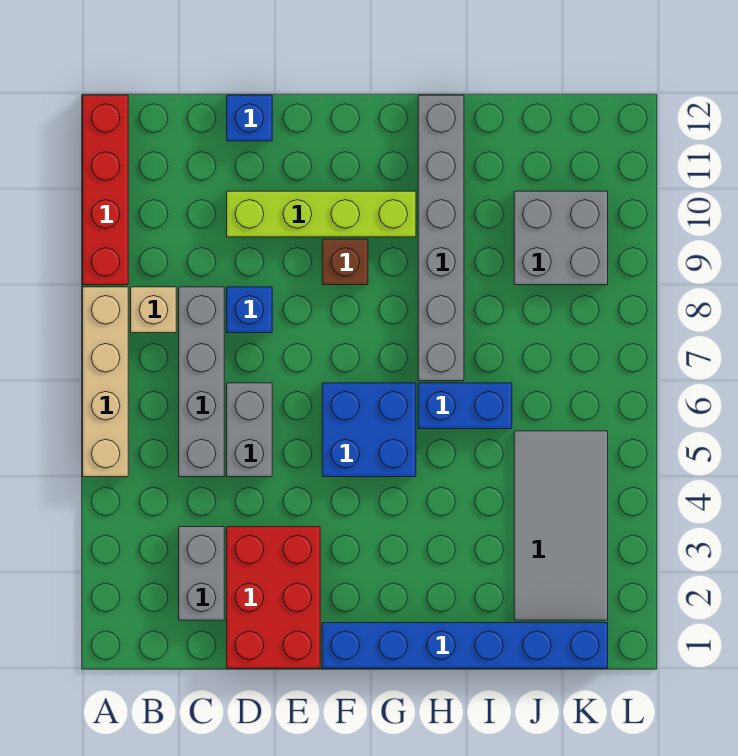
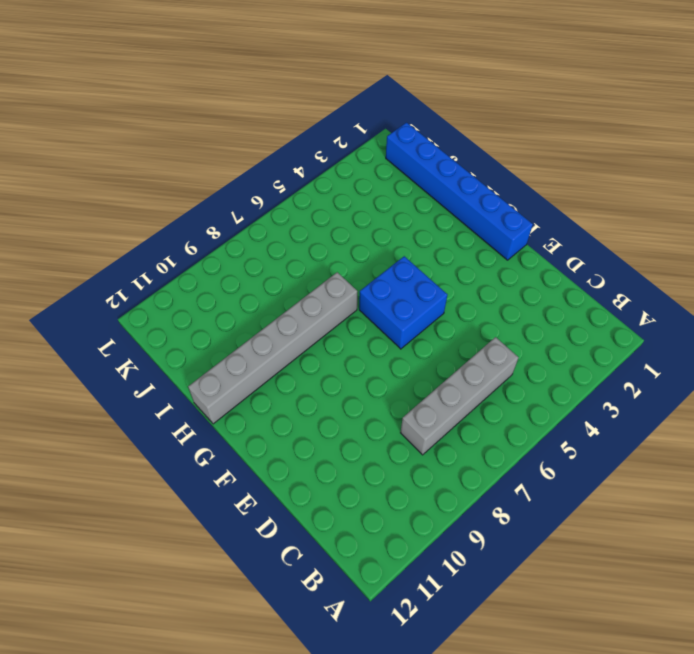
none -> tan brick A5:A8 level 1
none -> red brick A9:A12 level 1
none -> tan brick B8 level 1

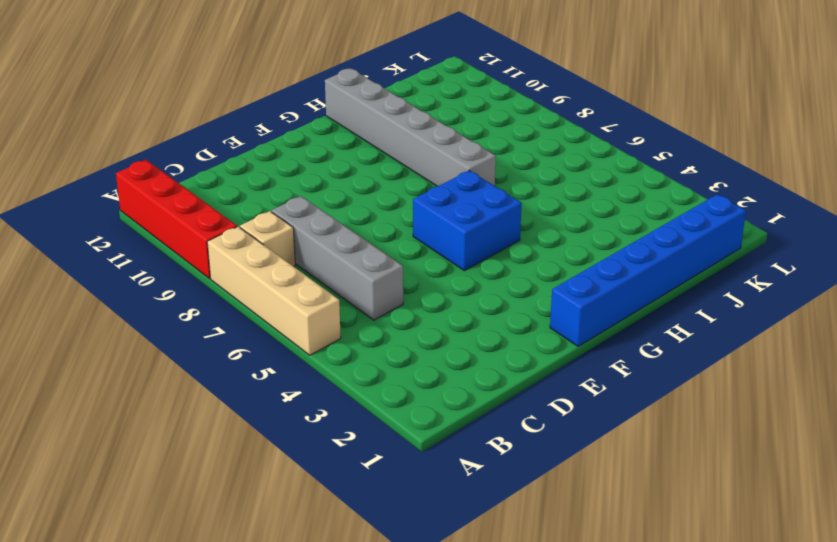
none -> grey brick C2:C3 level 1
none -> red brick D1:E3 level 1
none -> grey brick D5:D6 level 1

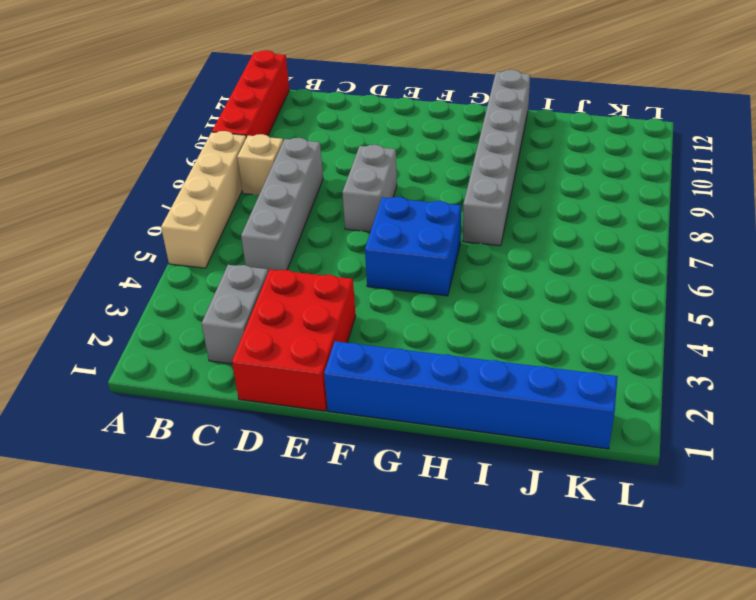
grey brick E7:E8 level 1 -> grey brick D5:D6 level 1
none -> blue brick D8 level 1
none -> lime brick D10:G10 level 1
none -> blue brick D12 level 1

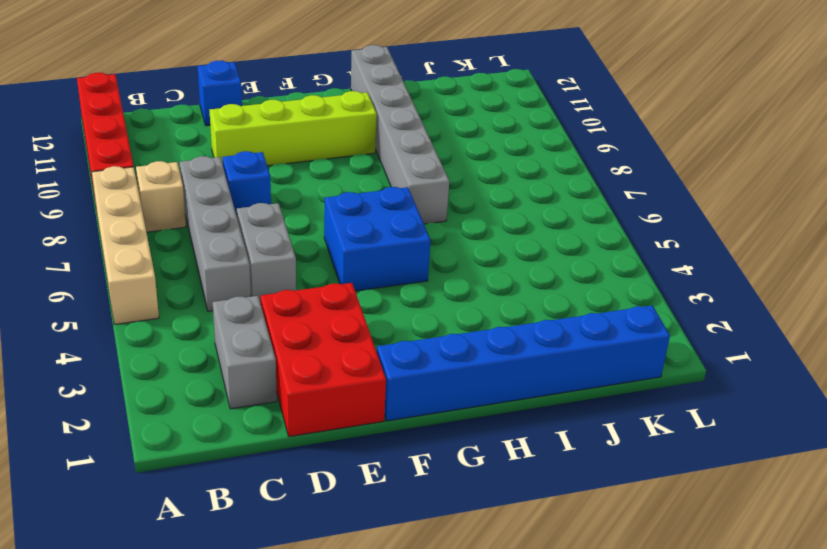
none -> brown brick F9 level 1
none -> blue brick H6:I6 level 1
none -> grey tile J2:K5 level 1

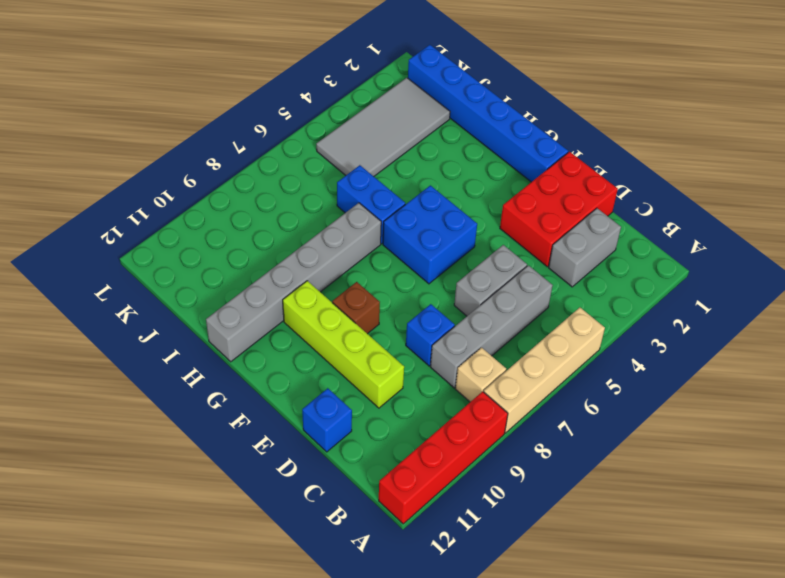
none -> grey brick J9:K10 level 1

